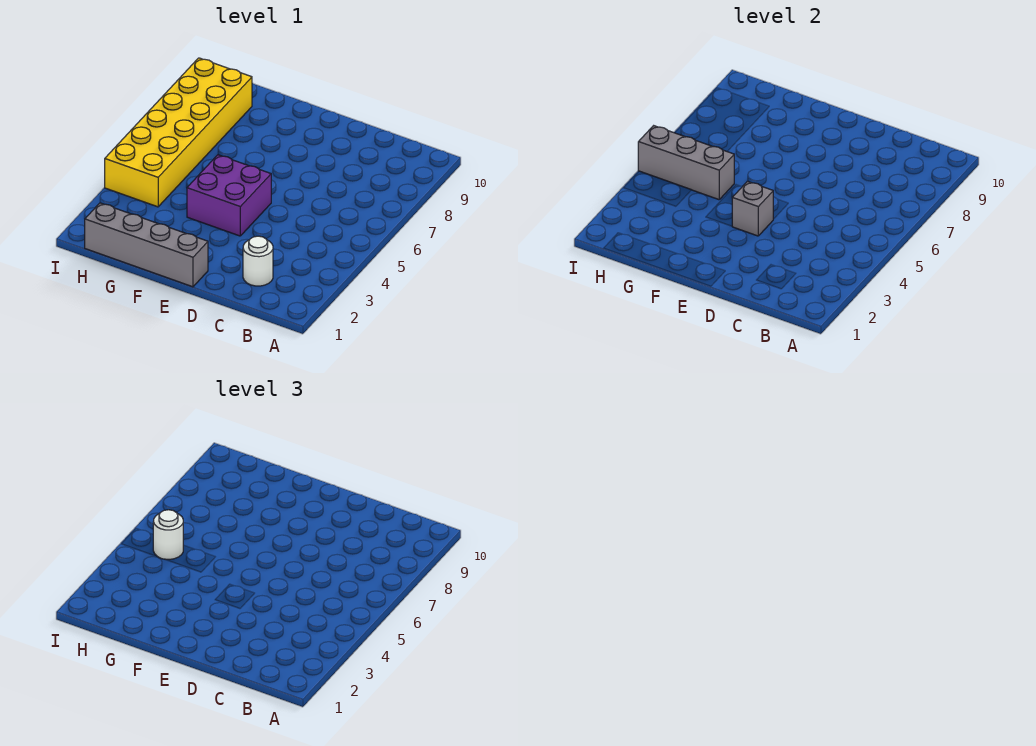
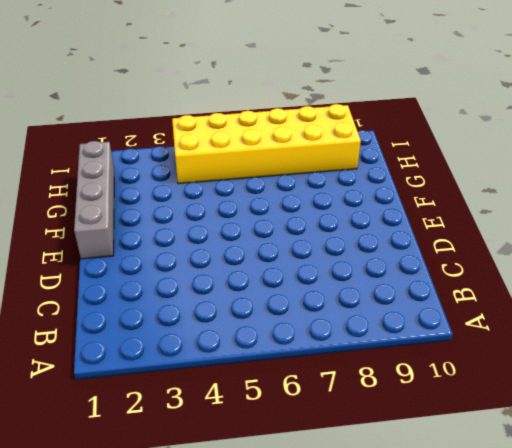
none -> white round brick C2 level 1
none -> purple brick E4:F5 level 1

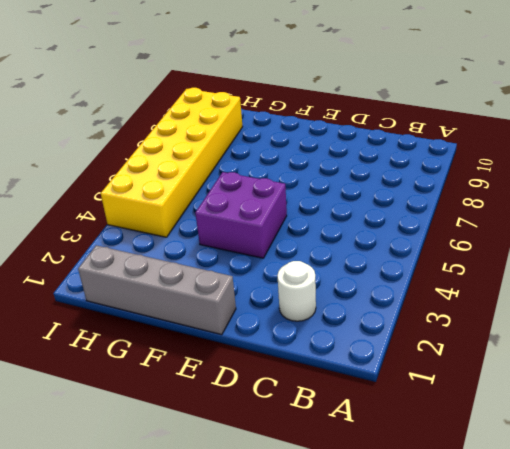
none -> grey brick E4 level 2
none -> grey brick G5:I5 level 2

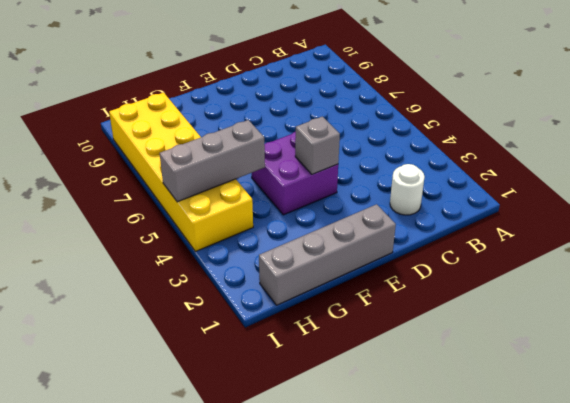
none -> white round brick H5 level 3

